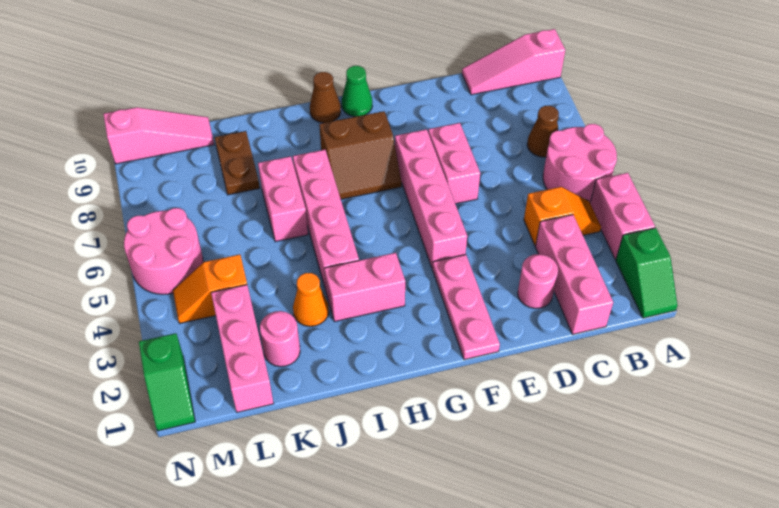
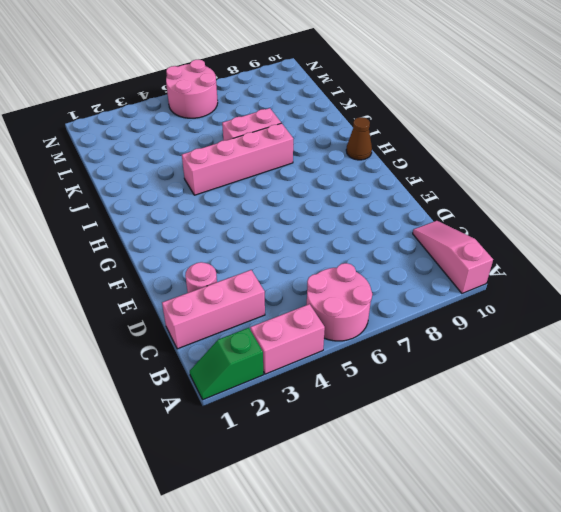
none -> orange slope B4:C4 level 1 top C
none -> brown cone B7 level 1
none -> pink brick E6:E7 level 1

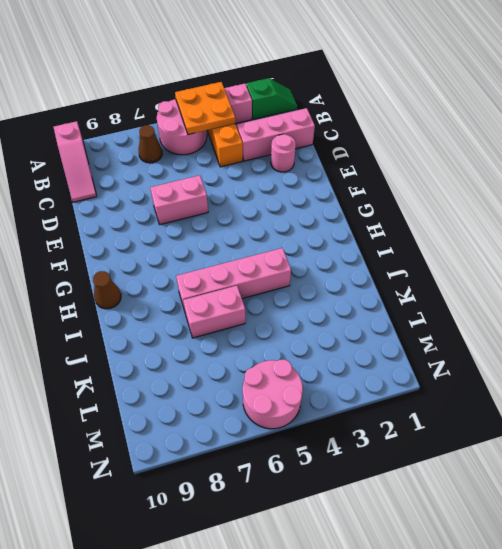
orange plate A4:B5 level 2 -> none
none -> pink plate F1:F3 level 1
none -> pink brick F4:F7 level 1
none -> brown slope G7:H8 level 1 top 8

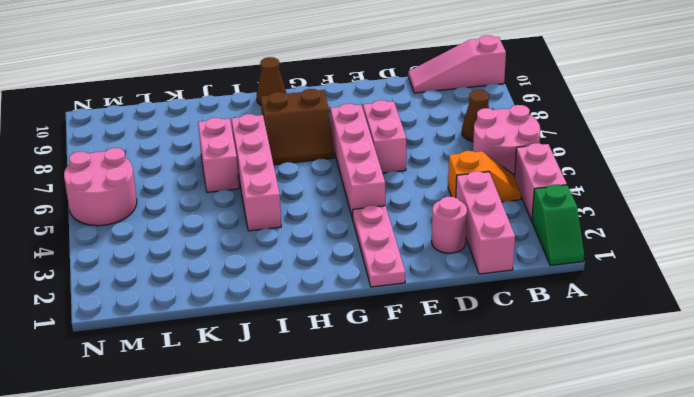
none -> green cone G10 level 1
none -> pink brick H3:I3 level 1
none -> orange cone J3 level 1

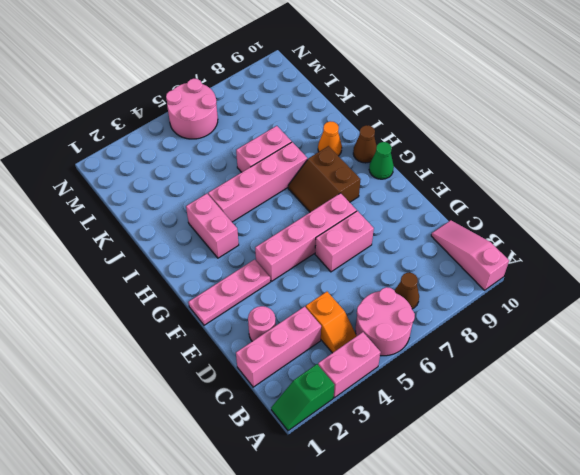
orange cone I9 level 1 -> orange cone J3 level 1
none -> pink round brick K2 level 1
none -> brown plate K8:K9 level 1
none -> pink brick L1:L3 level 1

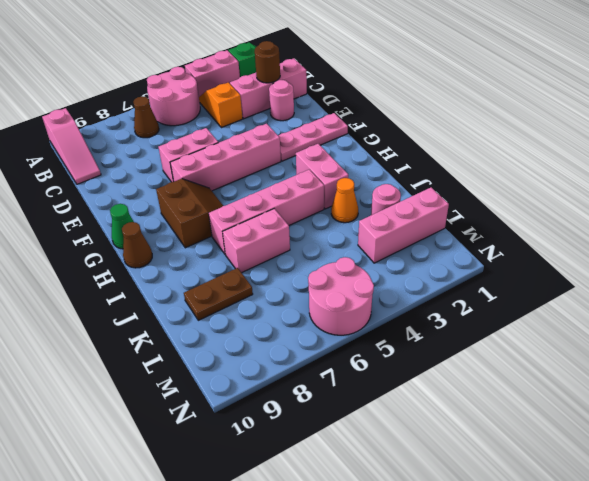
brown round brick C2 level 2 -> none
none -> orange slope L4:M4 level 1 top L
none -> pink slope L10:N10 level 1 top N
none -> green slope N1:N2 level 1 top 2

